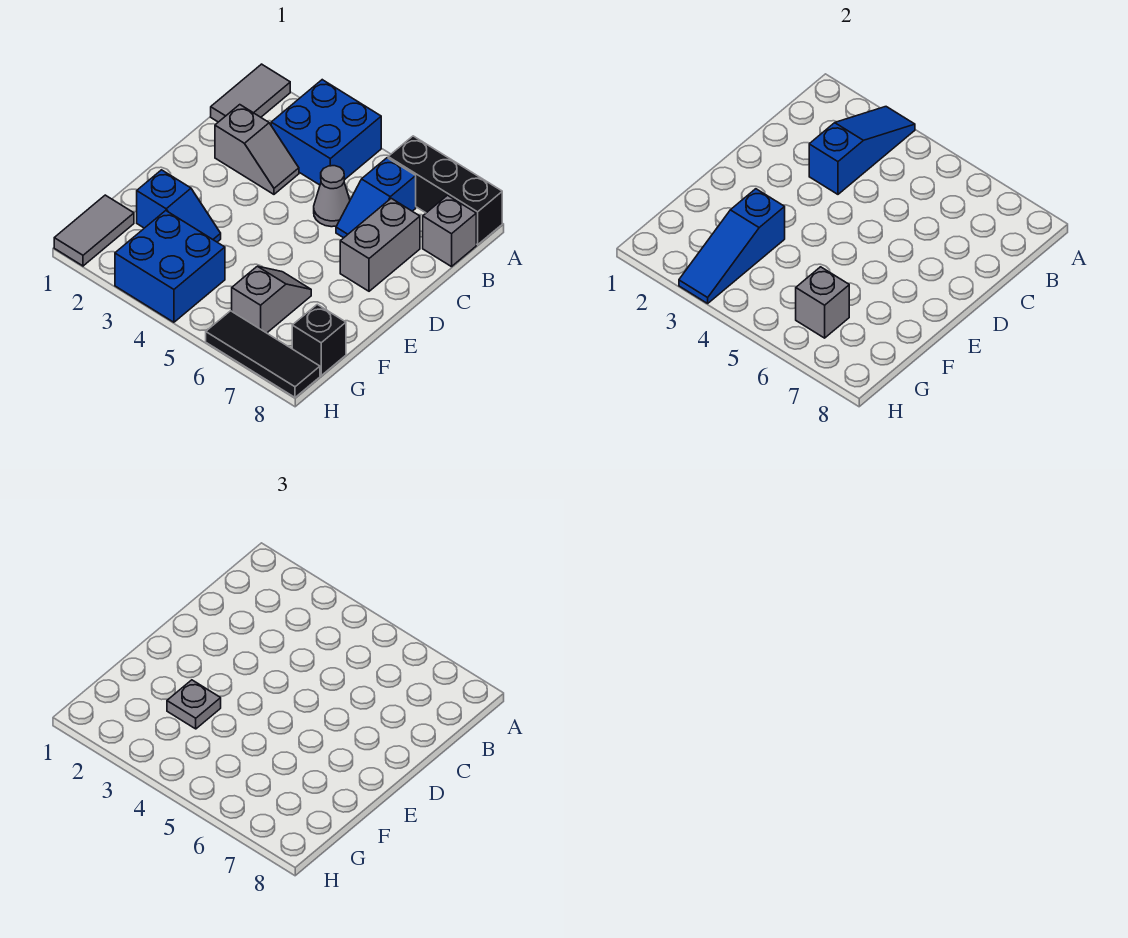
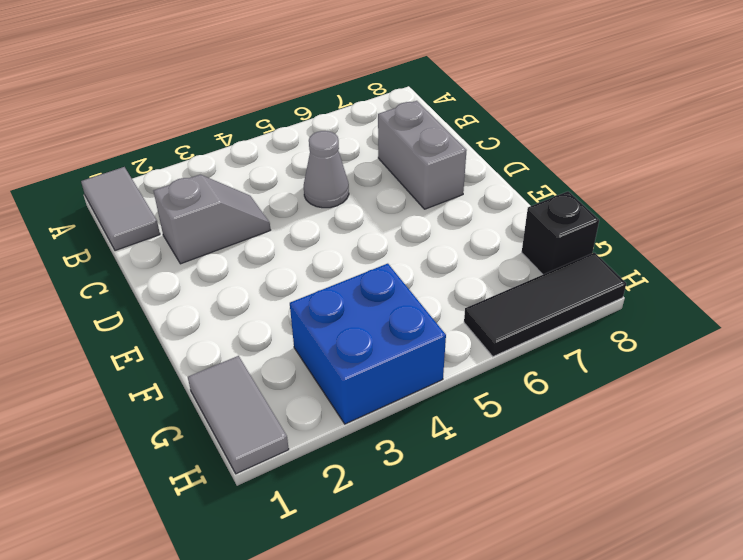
none -> blue brick A3:B4 level 1
none -> black brick A6:A8 level 1
none -> blue slope B6:C6 level 1 top B

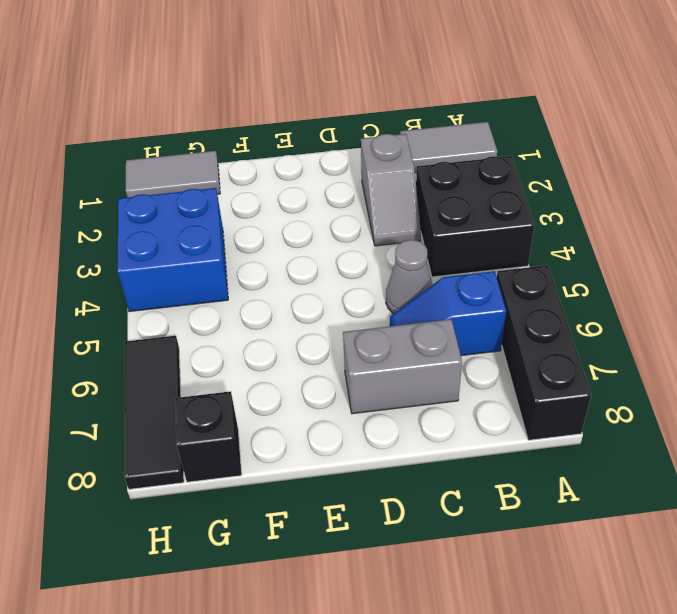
black brick A3:B4 level 1 -> blue brick A3:B4 level 1
none -> grey brick B8 level 1
none -> blue slope F2:F3 level 1 top 2
none -> grey slope F6:G6 level 1 top G

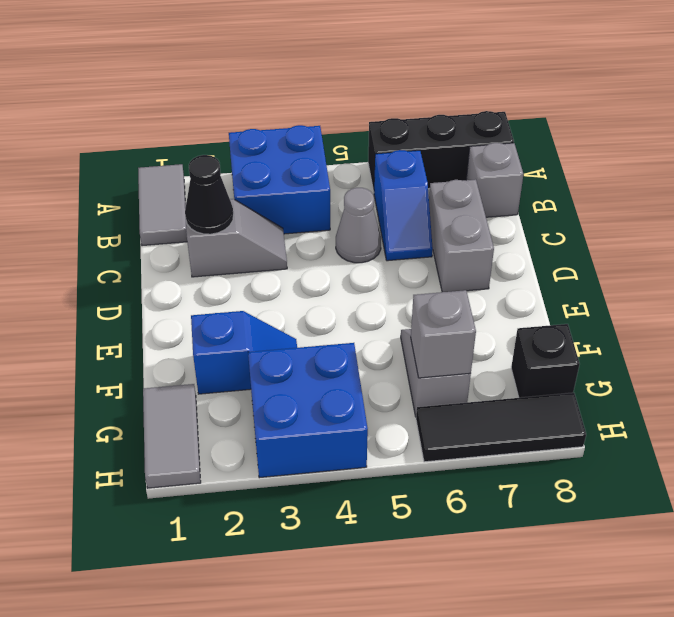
black cone C2 level 2 -> none
none -> blue slope A3:C3 level 2 top C
none -> blue slope F3:H3 level 2 top F
none -> grey plate F3 level 3

